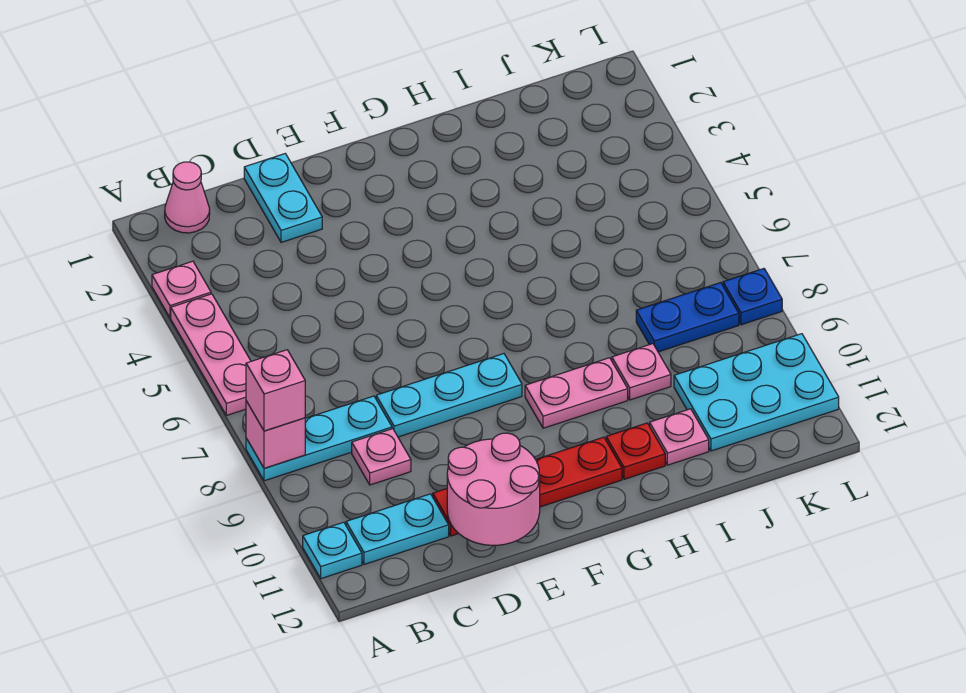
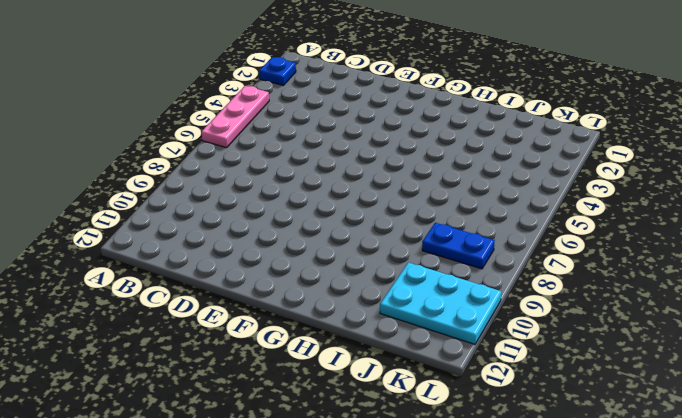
blue plate A2 level 1 -> blue plate L8 level 1
none -> pink plate A3 level 1
none -> cyan plate A8:C8 level 1
none -> cyan plate A11 level 1

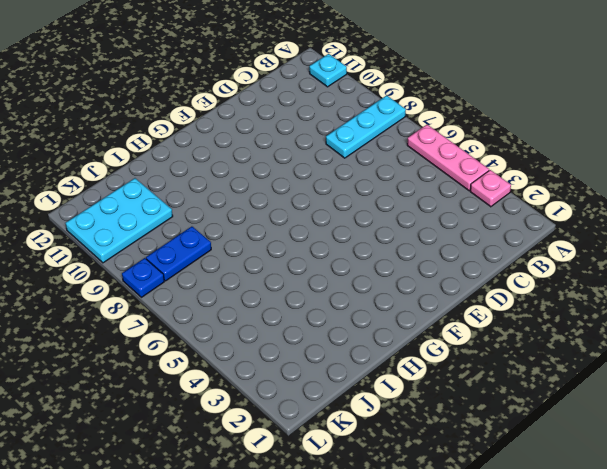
none -> pink cone B1 level 1
none -> cyan plate B11:C11 level 1
none -> pink plate C9 level 1

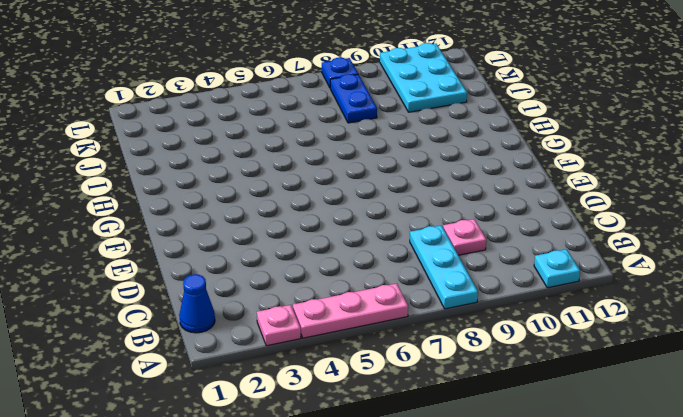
blue cone B1 level 1 -> pink cone B1 level 1
none -> cyan plate B11:C11 level 1
none -> cyan plate D1:D2 level 1
none -> cyan plate D8:F8 level 1

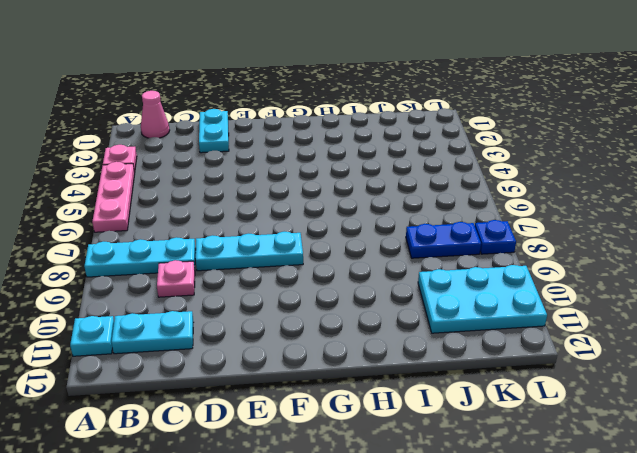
none -> red plate D11:G11 level 1
none -> pink plate G9:H9 level 1
none -> red plate H11 level 1

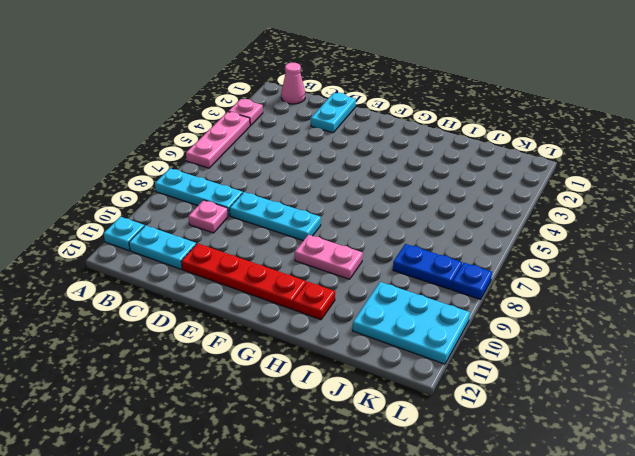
none -> pink plate I9 level 1
none -> pink plate I11 level 1
none -> pink brick A8 level 2

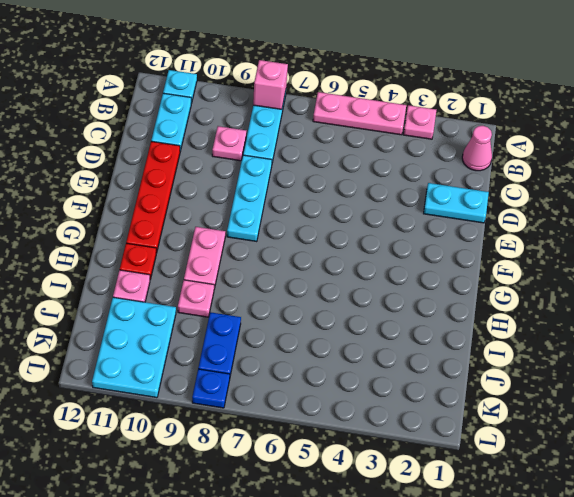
none -> pink round brick D11:E12 level 2
none -> pink brick A8 level 3

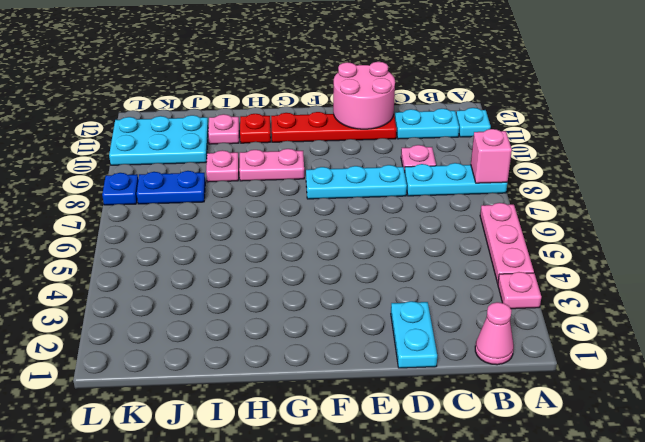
none -> pink brick A8 level 3

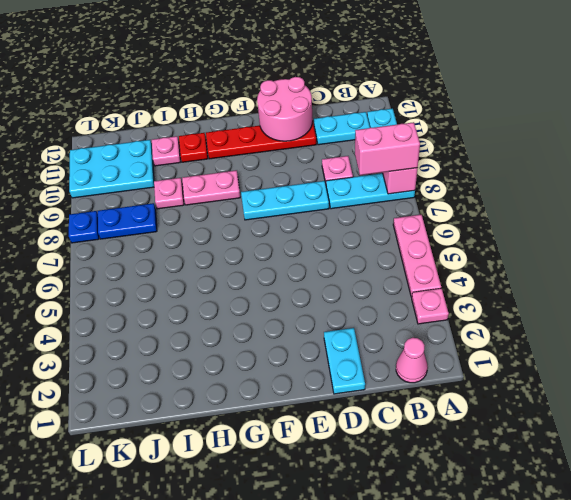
pink brick A8:B8 level 3 -> pink brick A8 level 3

